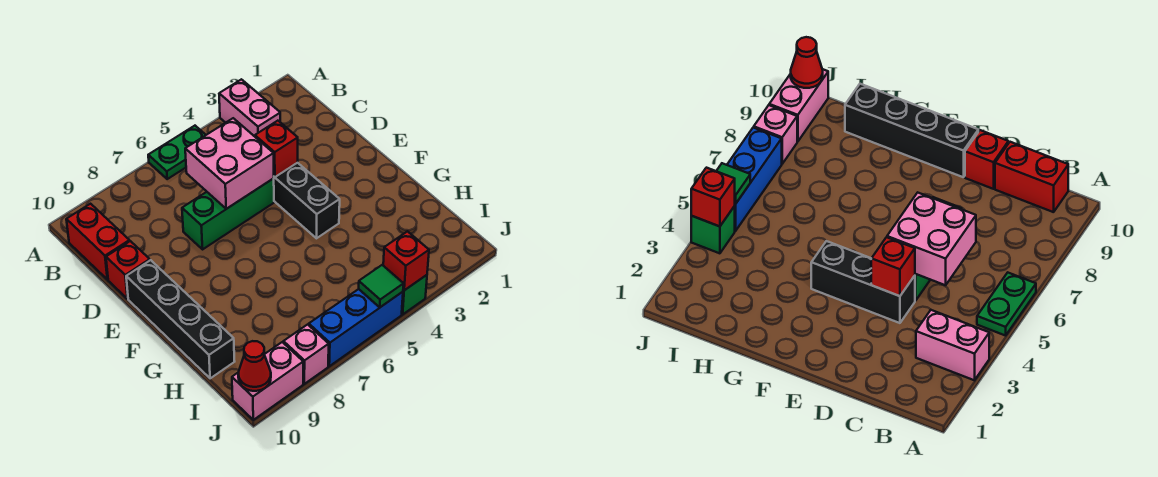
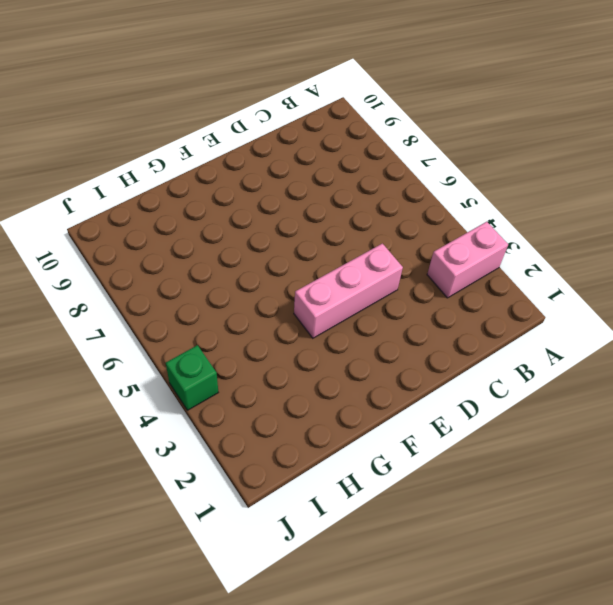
pink brick D4:F4 level 1 -> black brick D4:F4 level 1
none -> green plate A5:A6 level 1
none -> red brick B10:C10 level 1
none -> green brick D5:D7 level 1

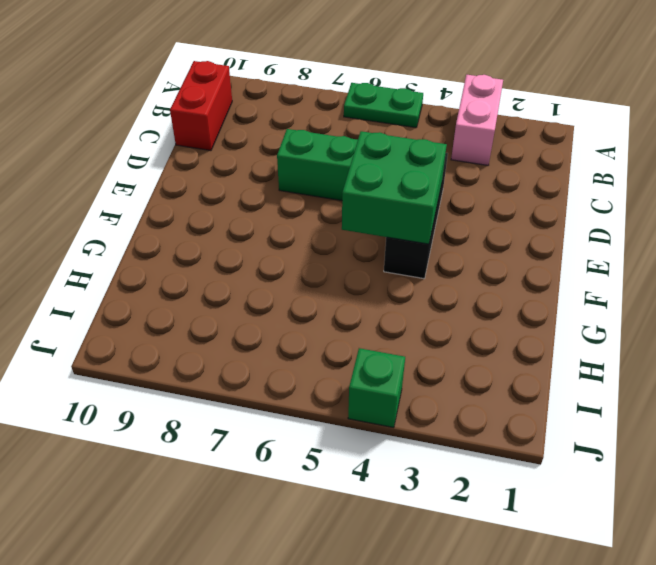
green brick E4:F5 level 2 -> none
none -> red brick D10 level 1
none -> black brick E10:H10 level 1
none -> blue brick J5:J7 level 1

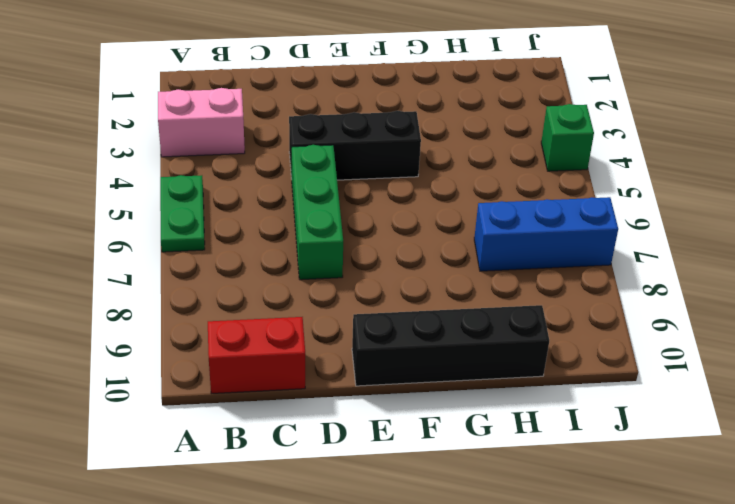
blue brick H7:J7 level 1 -> blue brick J5:J7 level 1
none -> red brick D10 level 1
none -> pink brick J8 level 1
none -> pink brick J9:J10 level 1

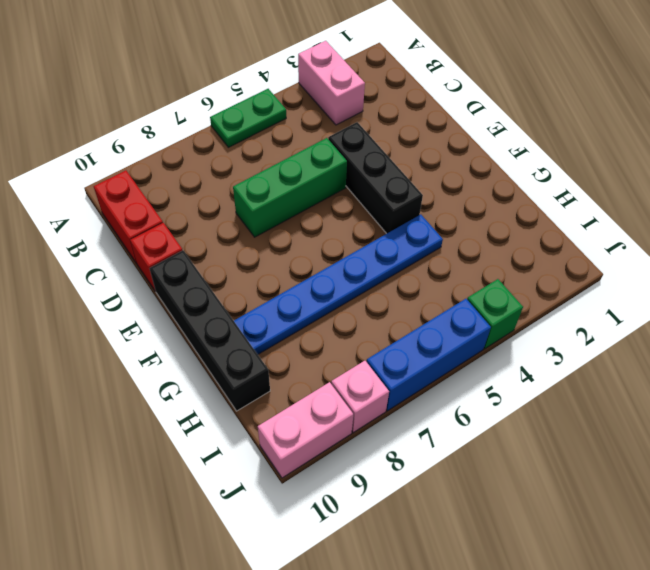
blue plate G4:G9 level 1 -> none
none -> pink brick C5:D6 level 2
none -> red brick D4 level 2
none -> red brick J4 level 2

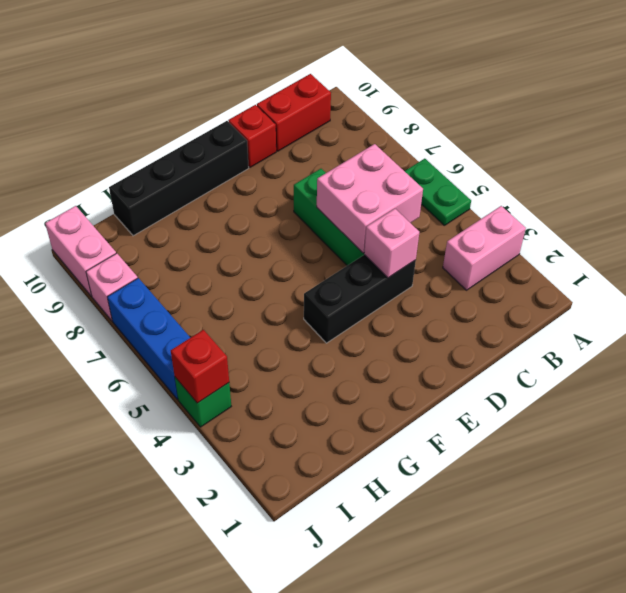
pink brick D4 level 2 -> red brick D4 level 2
none -> green tile J5 level 2
none -> red cone J10 level 2

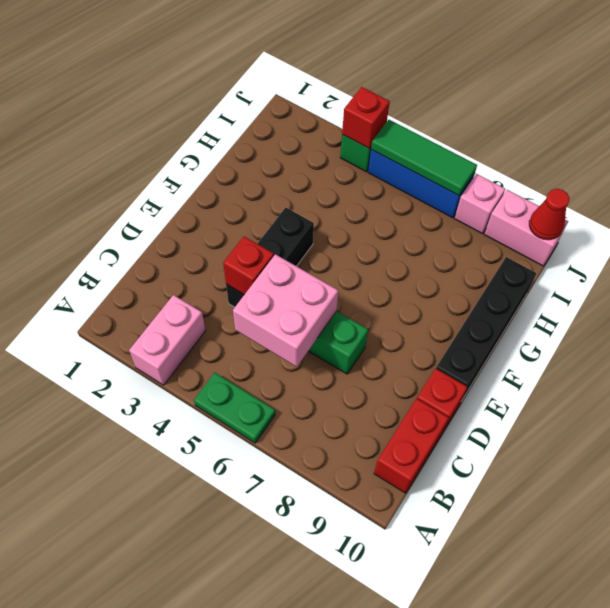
green tile J5:J7 level 2 -> green tile J5 level 2

